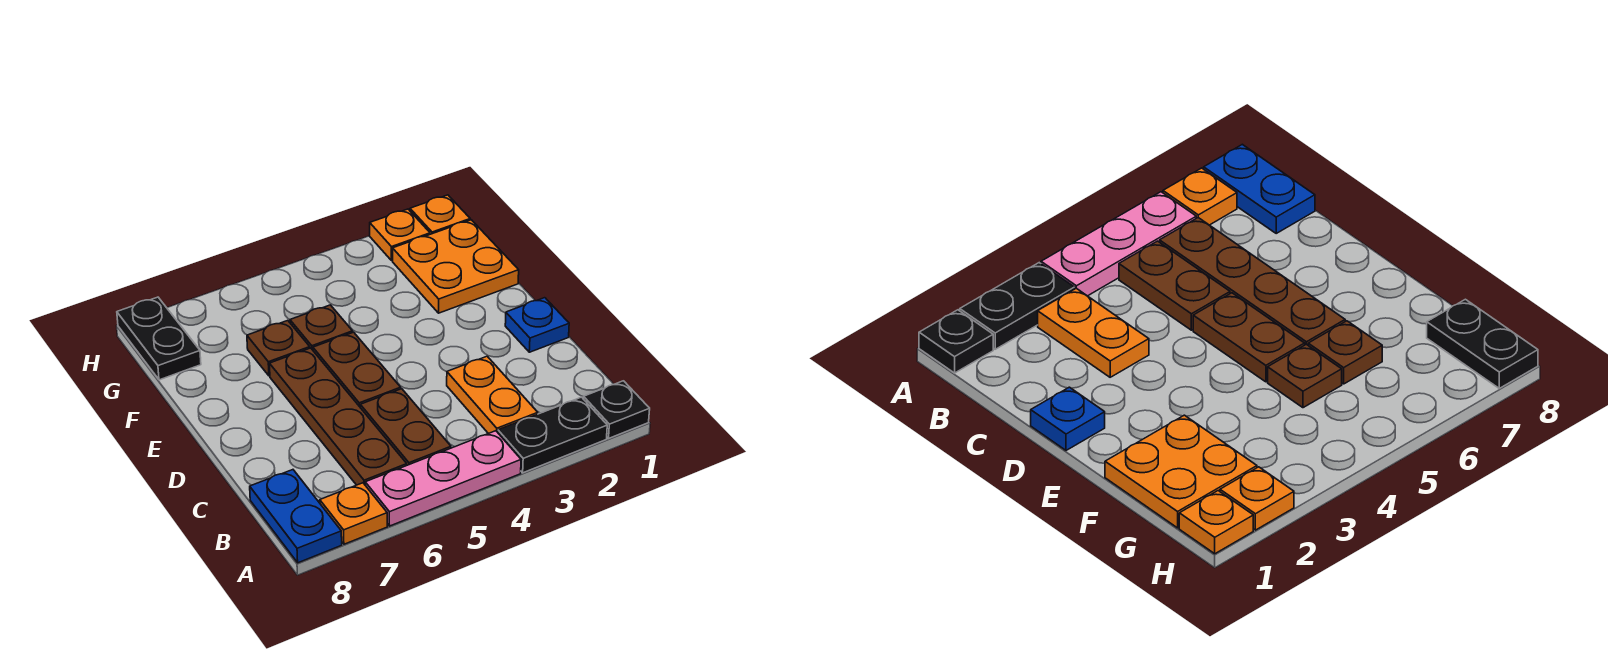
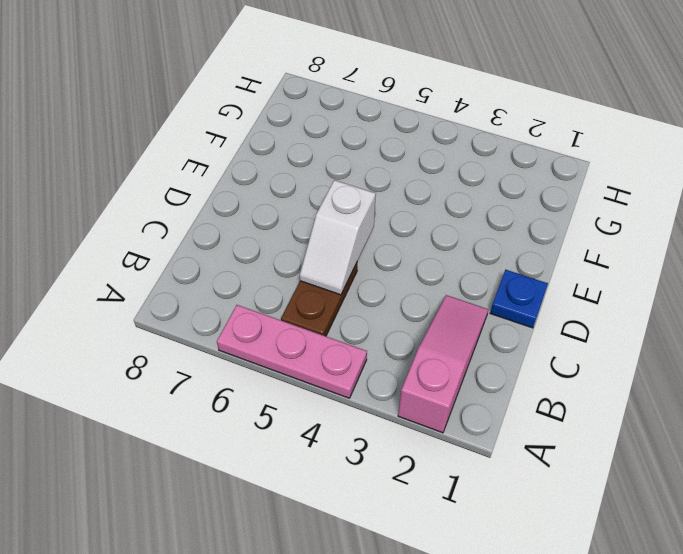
pink slope A2:C2 level 1 top A -> black plate A2:A3 level 1
white slope C5:D5 level 2 top D -> none
none -> black plate A1 level 1
none -> orange plate A7 level 1
none -> blue plate A8:B8 level 1

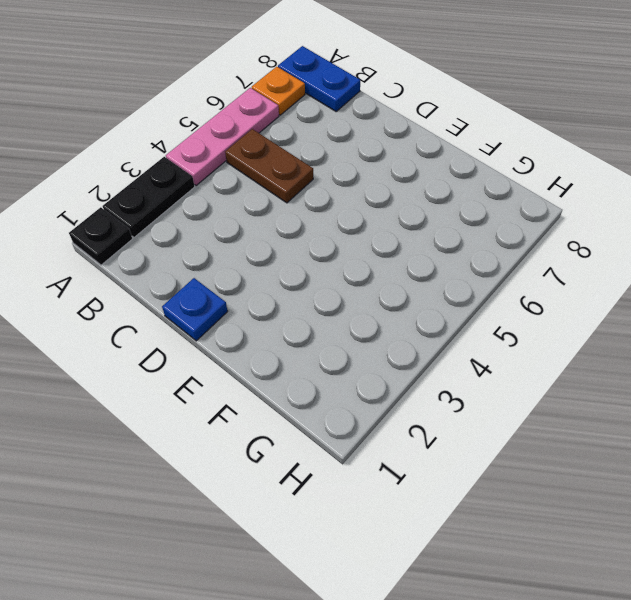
none -> orange plate B3:C3 level 1
none -> brown plate B6:E6 level 1
none -> brown plate D5:E5 level 1

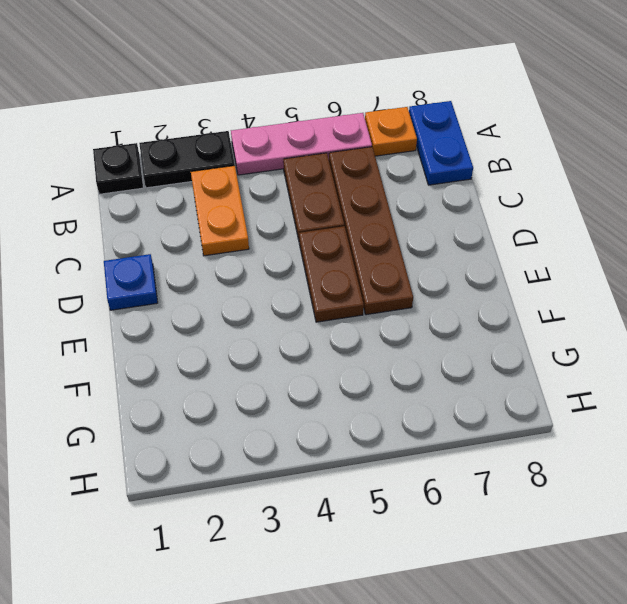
none -> orange plate F1:G2 level 1
none -> brown plate F5 level 1
none -> brown plate F6 level 1

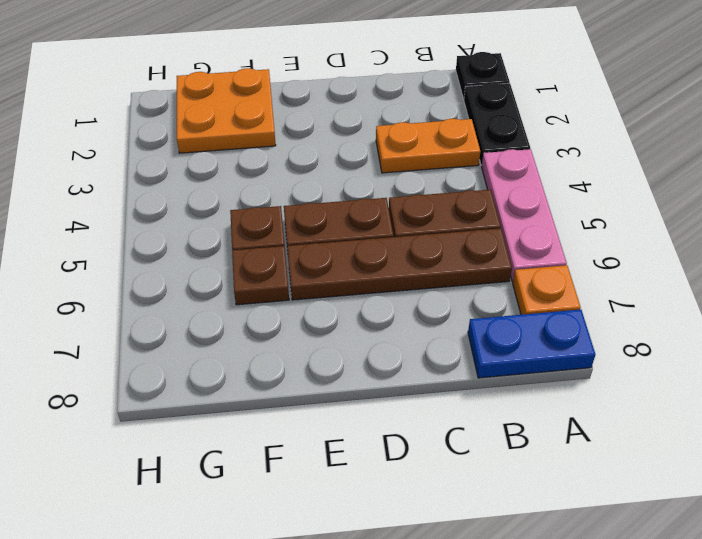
none -> blue plate D1 level 1
none -> black plate G8:H8 level 1
none -> orange plate H1 level 1

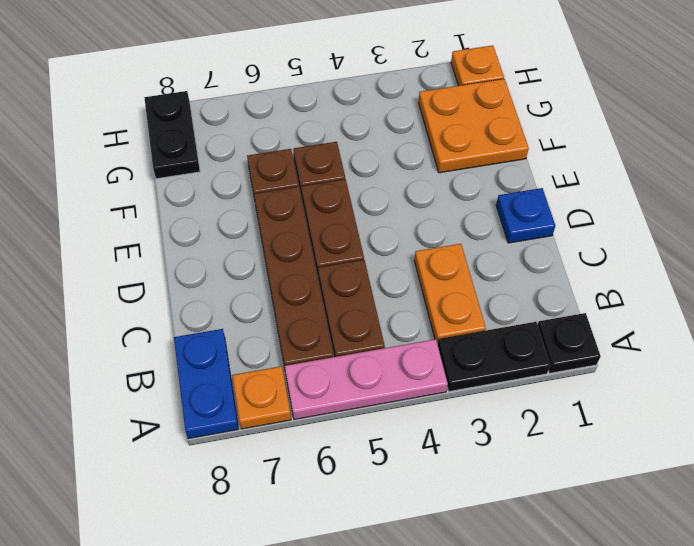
none -> orange plate H2 level 1

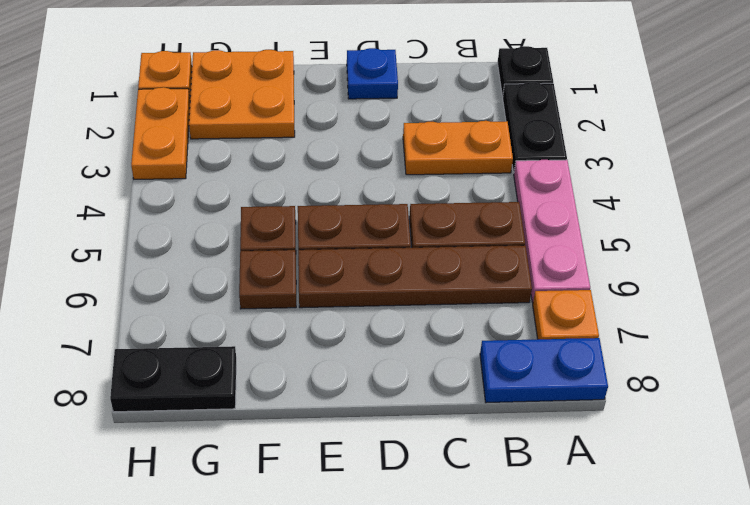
orange plate H2:H3 level 1 -> orange plate H2 level 1

